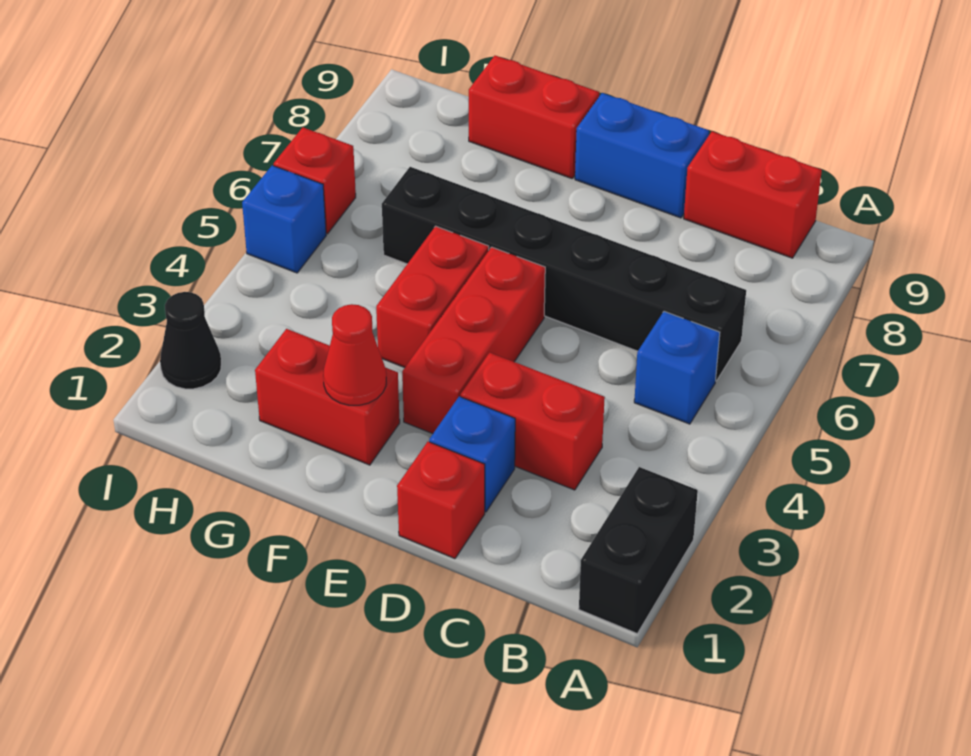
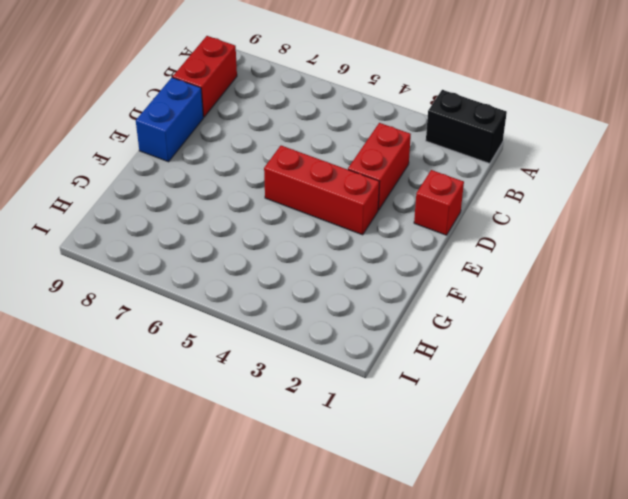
none -> blue brick B5 level 1
none -> black brick B6:G6 level 1
none -> blue brick D2 level 1

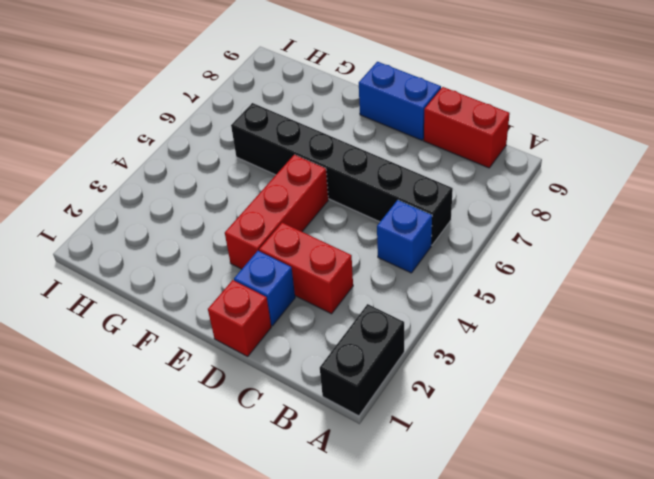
none -> red brick F2:G2 level 1
none -> red brick F4:F5 level 1
none -> red brick F9:G9 level 1

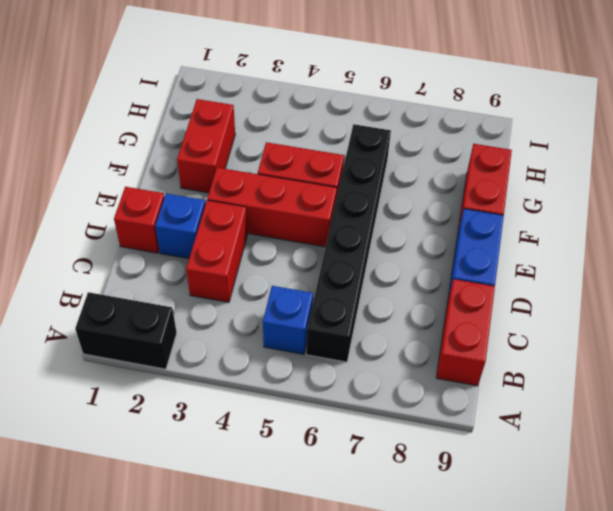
none -> black cone I2 level 1
none -> blue brick I5 level 1
none -> red brick I6 level 1

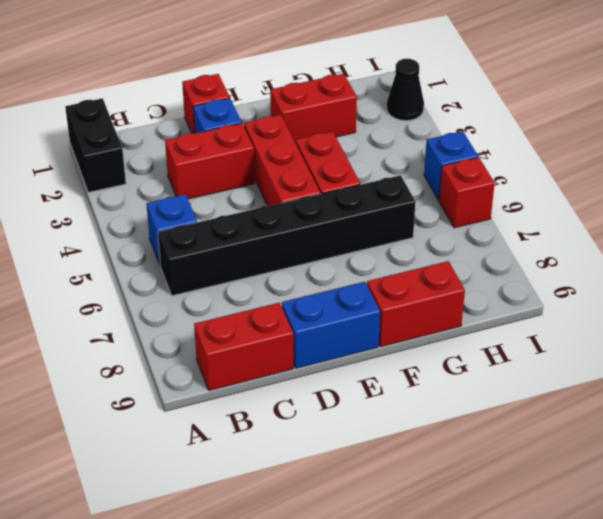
none -> red cone F2 level 2

